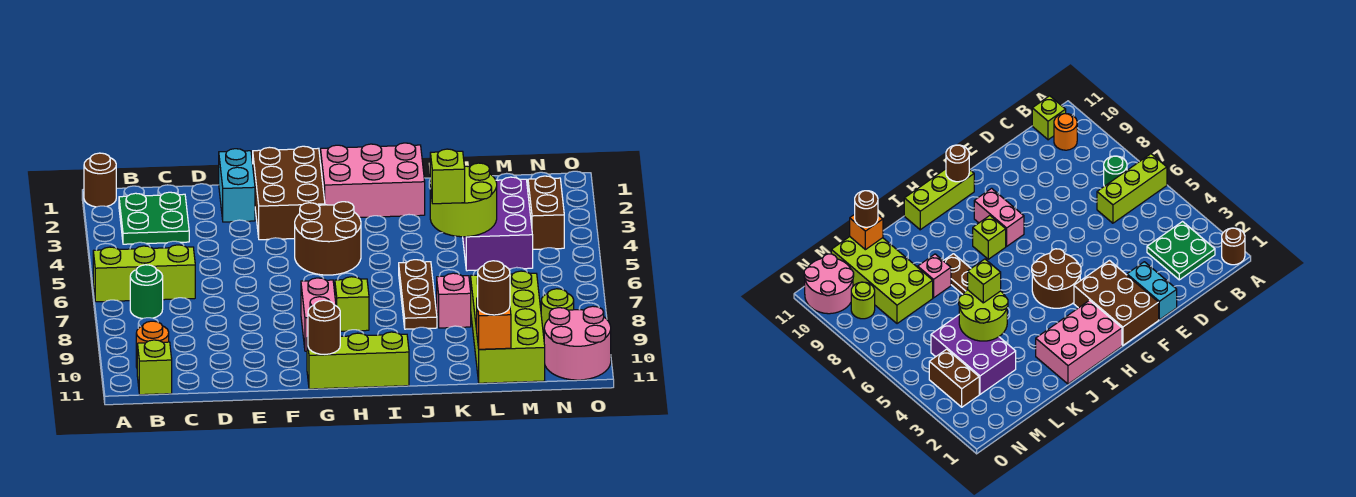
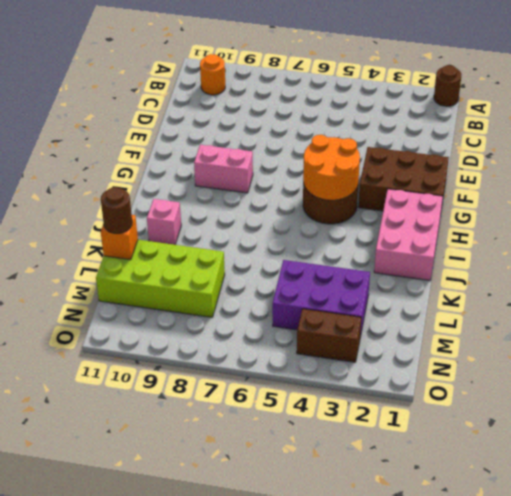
orange round brick G4:H5 level 2 -> none
pink brick J10 level 1 -> pink brick K8 level 1
none -> lime brick A6:C6 level 1
none -> green plate B2:C3 level 1
none -> green round brick B7 level 1

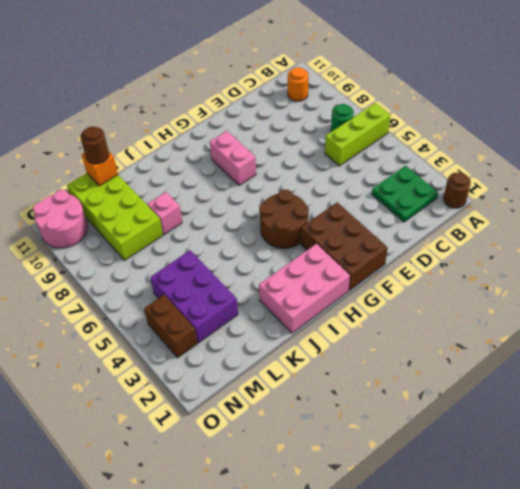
none -> lime brick B11 level 1
none -> cyan brick E1:E2 level 1
none -> lime brick G11:I11 level 1

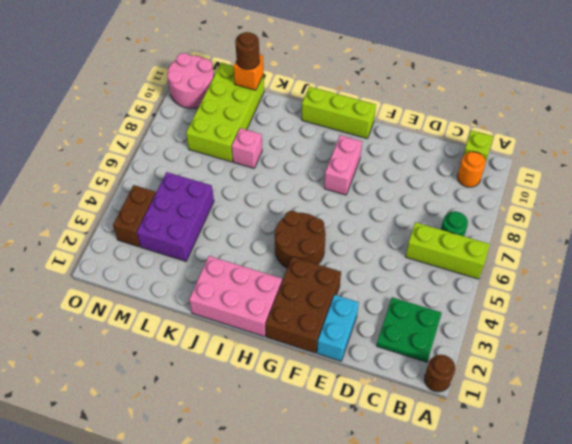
none -> lime brick H8 level 1
none -> brown plate J6:J8 level 1
none -> lime round brick N9 level 1

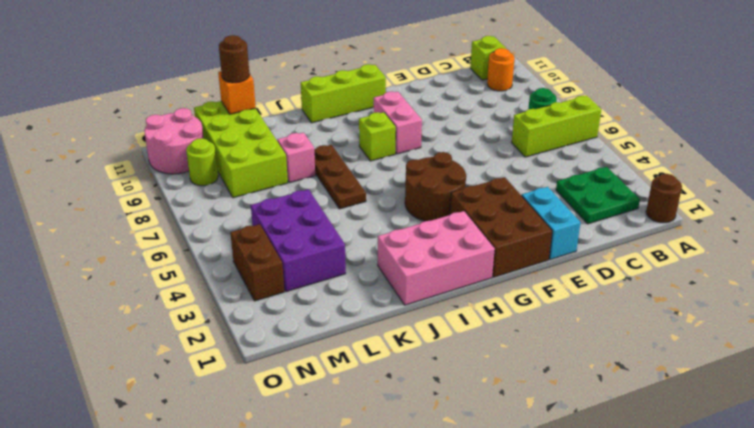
none -> brown round brick G11 level 2
none -> lime round brick K4:L5 level 2
none -> lime brick K5 level 3

